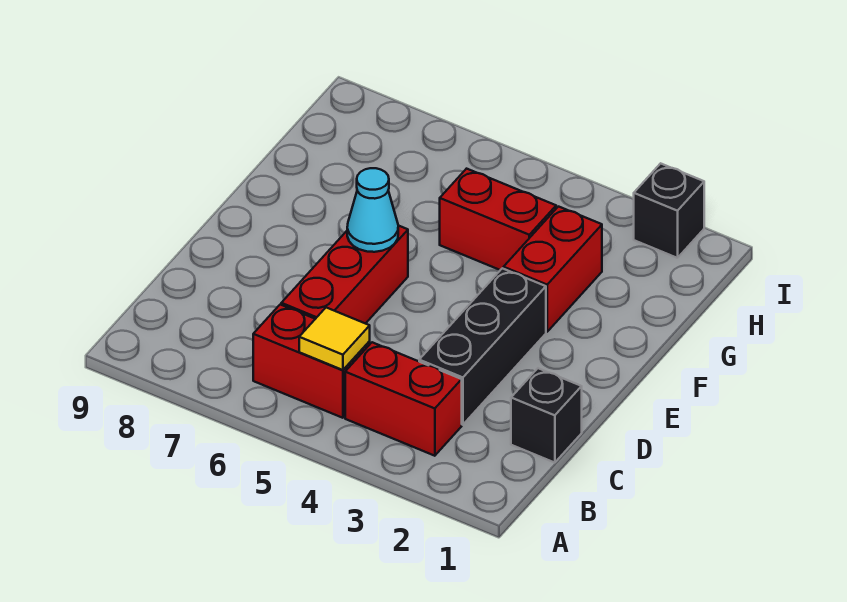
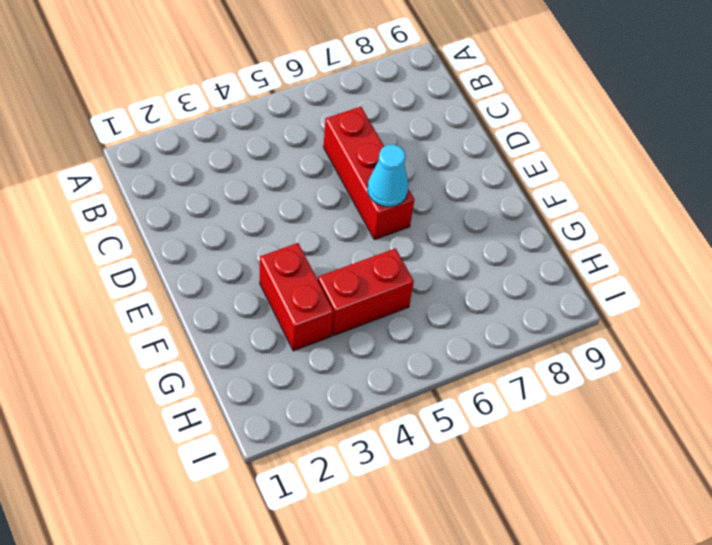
none -> red brick B3:B4 level 1
none -> red brick B5:B6 level 1

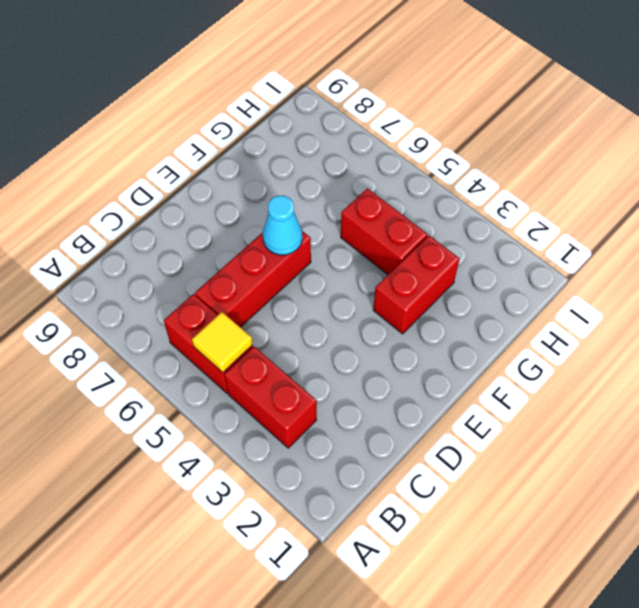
none -> black brick C1 level 1
none -> black brick C3:E3 level 1

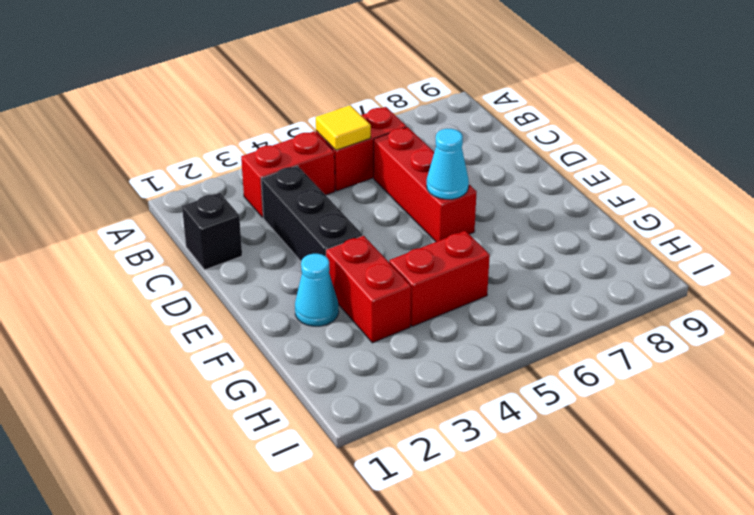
cyan cone F2 level 1 -> none
none -> black brick I2 level 1

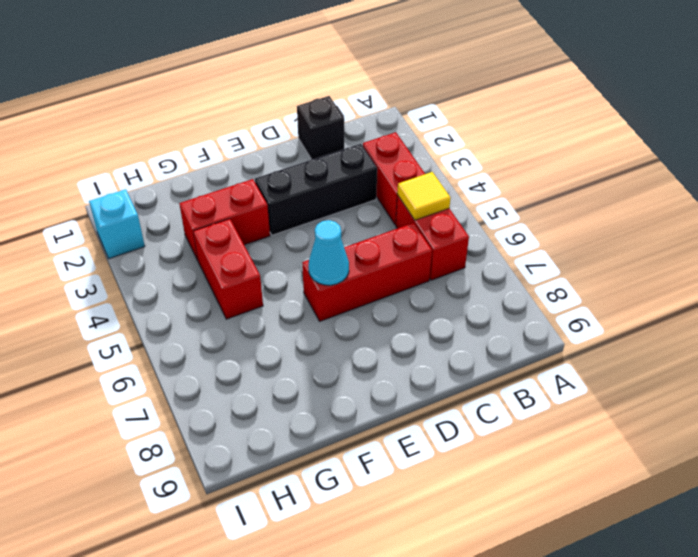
cyan brick I2 level 1 -> black brick I2 level 1

